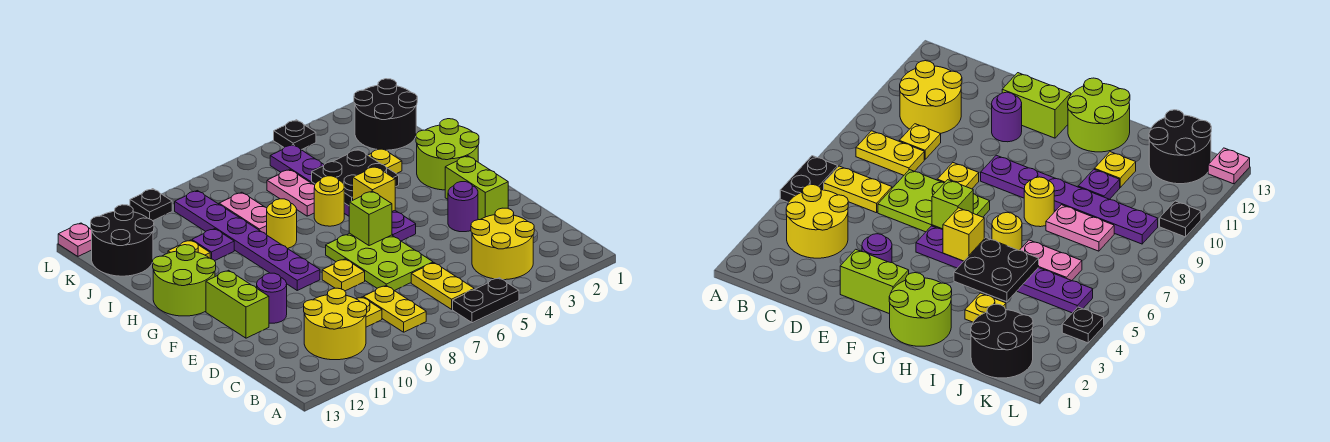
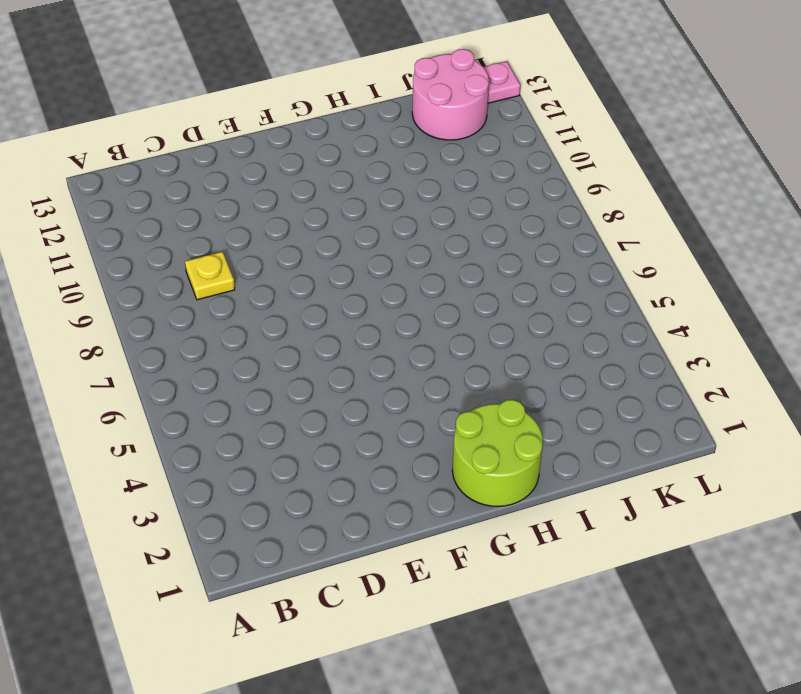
pink round brick J12:K13 level 1 -> black round brick J12:K13 level 1
none -> black plate A5:A6 level 1
none -> yellow round brick B3:C4 level 1
none -> yellow plate B6:C6 level 1
none -> yellow plate B8:C8 level 1

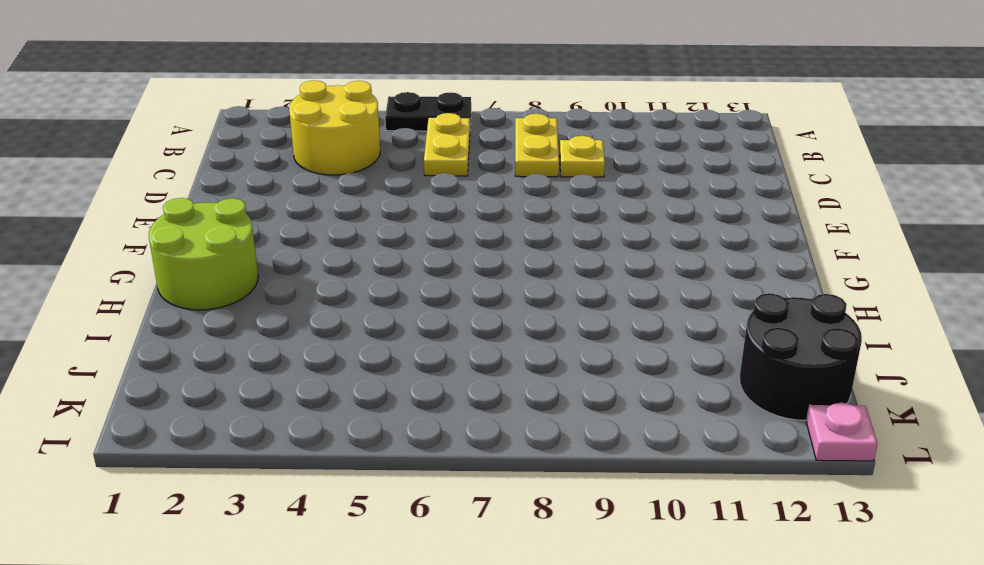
none -> yellow round brick B10:C11 level 1
none -> lime plate D6:F7 level 1
none -> lime brick E2:F2 level 1
none -> purple round brick E3 level 1

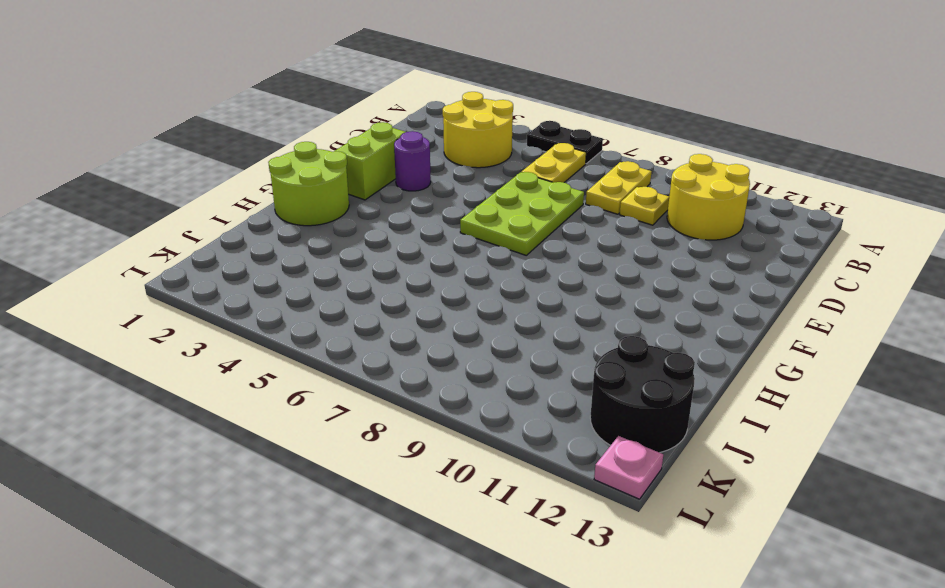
none -> yellow plate E8 level 1
none -> purple round brick E11 level 1
none -> lime brick E12:F12 level 1
none -> purple plate F5:K5 level 1

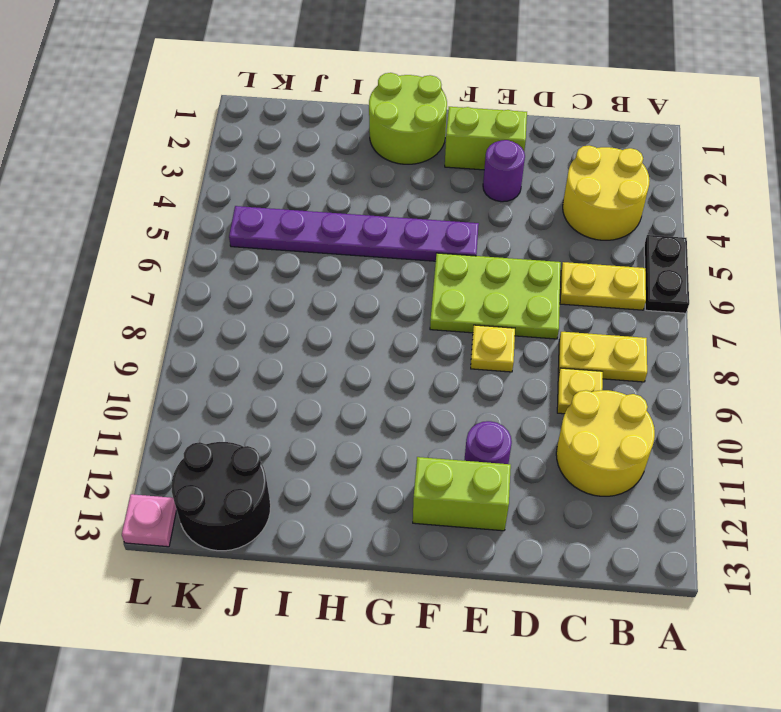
none -> purple plate F9:K9 level 1
none -> lime round brick G12:H13 level 1
none -> yellow round brick H6 level 1
none -> yellow round brick H8 level 1

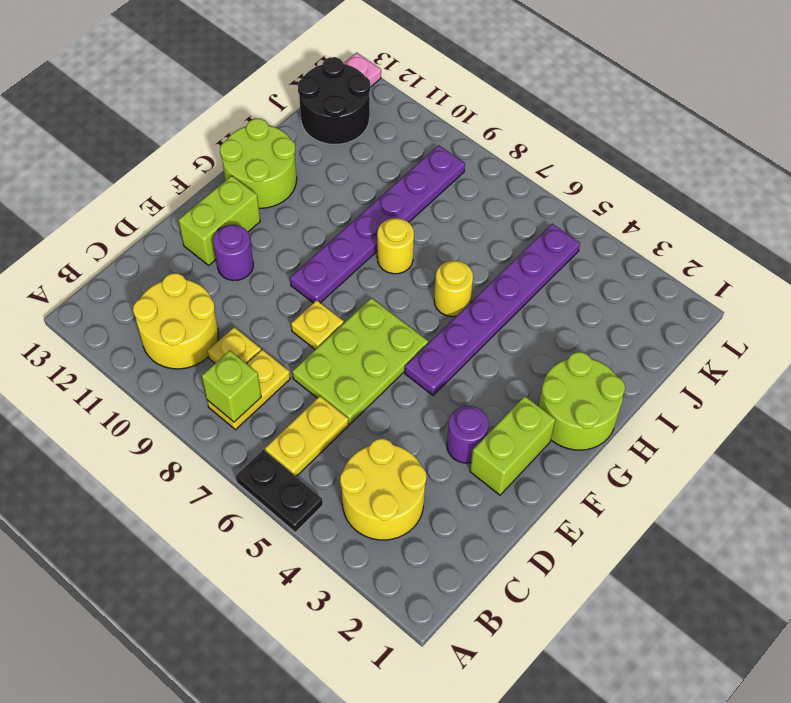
lime brick B8 level 2 -> lime brick F6 level 2
none -> yellow plate I3 level 1
none -> pink plate I6:J6 level 1
none -> pink plate I8:J8 level 1
none -> purple plate I10 level 1

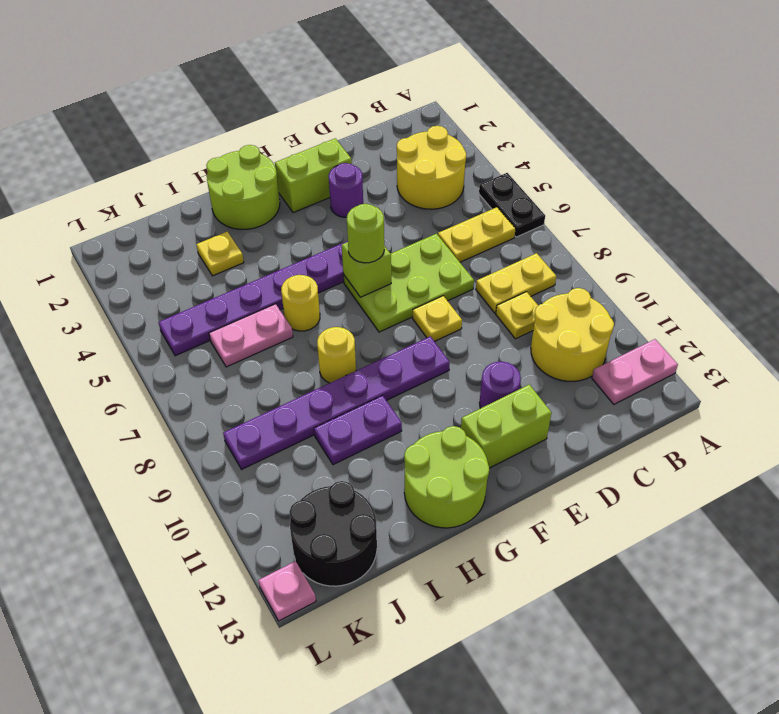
pink plate A12:B12 level 1 -> pink plate I8:J8 level 1
lime round brick F6 level 3 -> none
purple plate H10:I10 level 1 -> purple plate I10 level 1
none -> yellow plate I11 level 1
none -> black round brick J1:K2 level 1
none -> black plate L4 level 1
none -> black plate L10 level 1

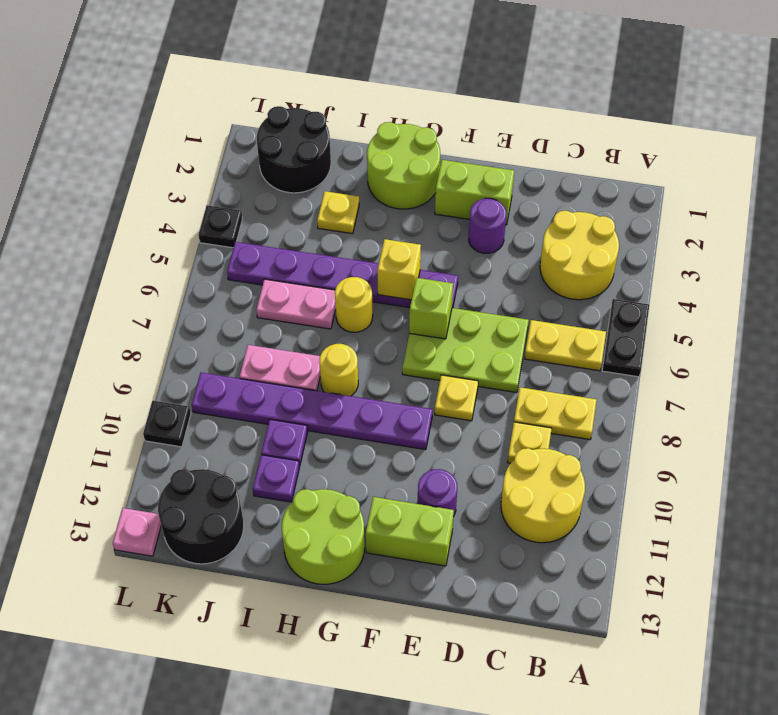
purple plate I11 level 1 -> yellow plate I11 level 1
none -> black plate H4:I5 level 2

